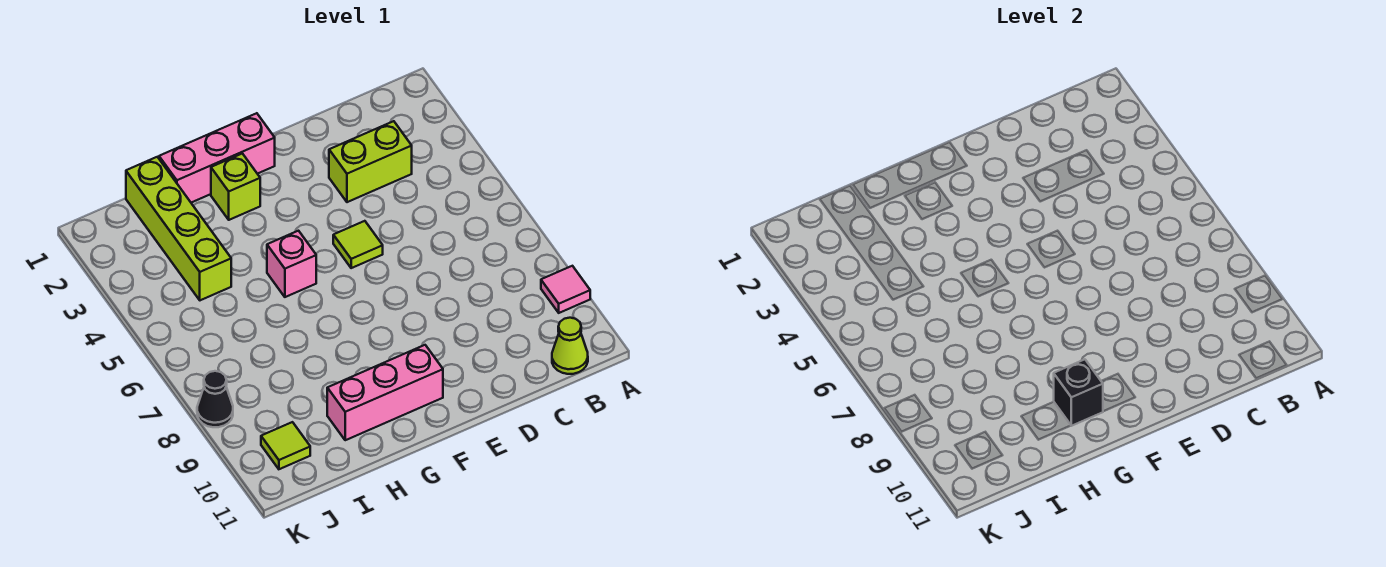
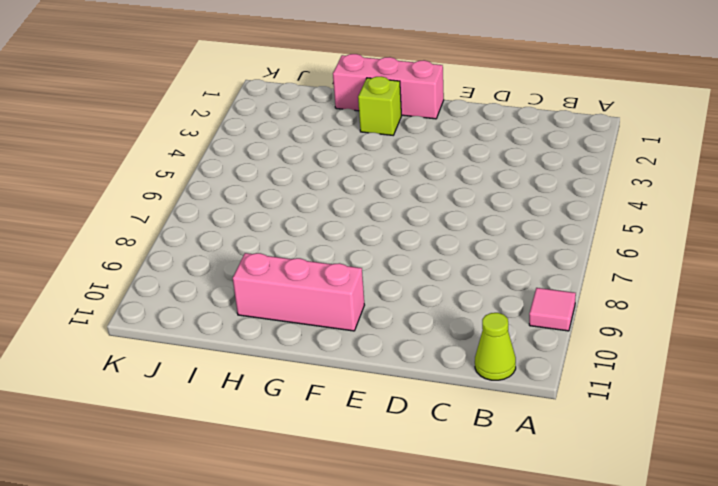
none -> lime brick C3:D3 level 1
none -> lime tile E5 level 1
none -> pink brick G5 level 1

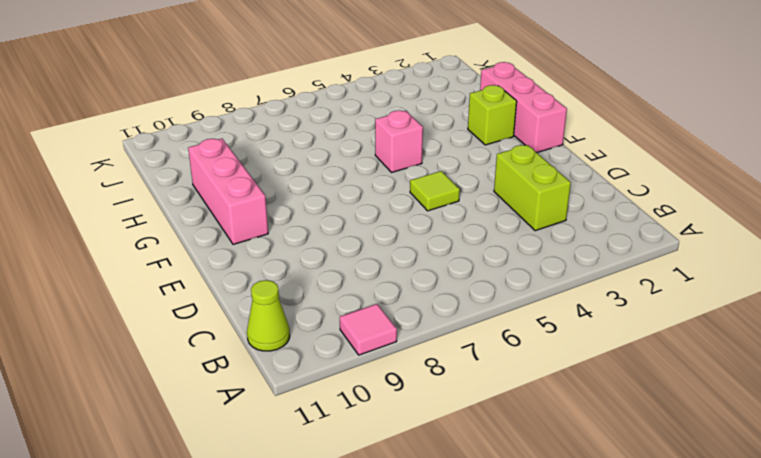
none -> lime brick I1:I4 level 1
none -> lime tile J10 level 1
none -> black cone K8 level 1

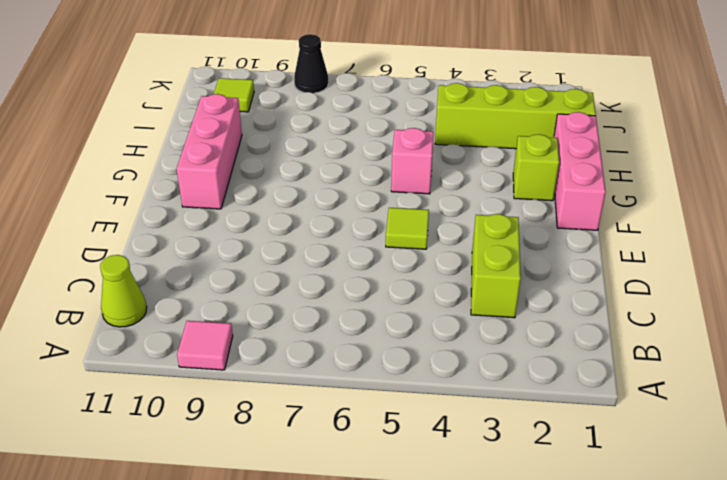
none -> black brick G10 level 2

